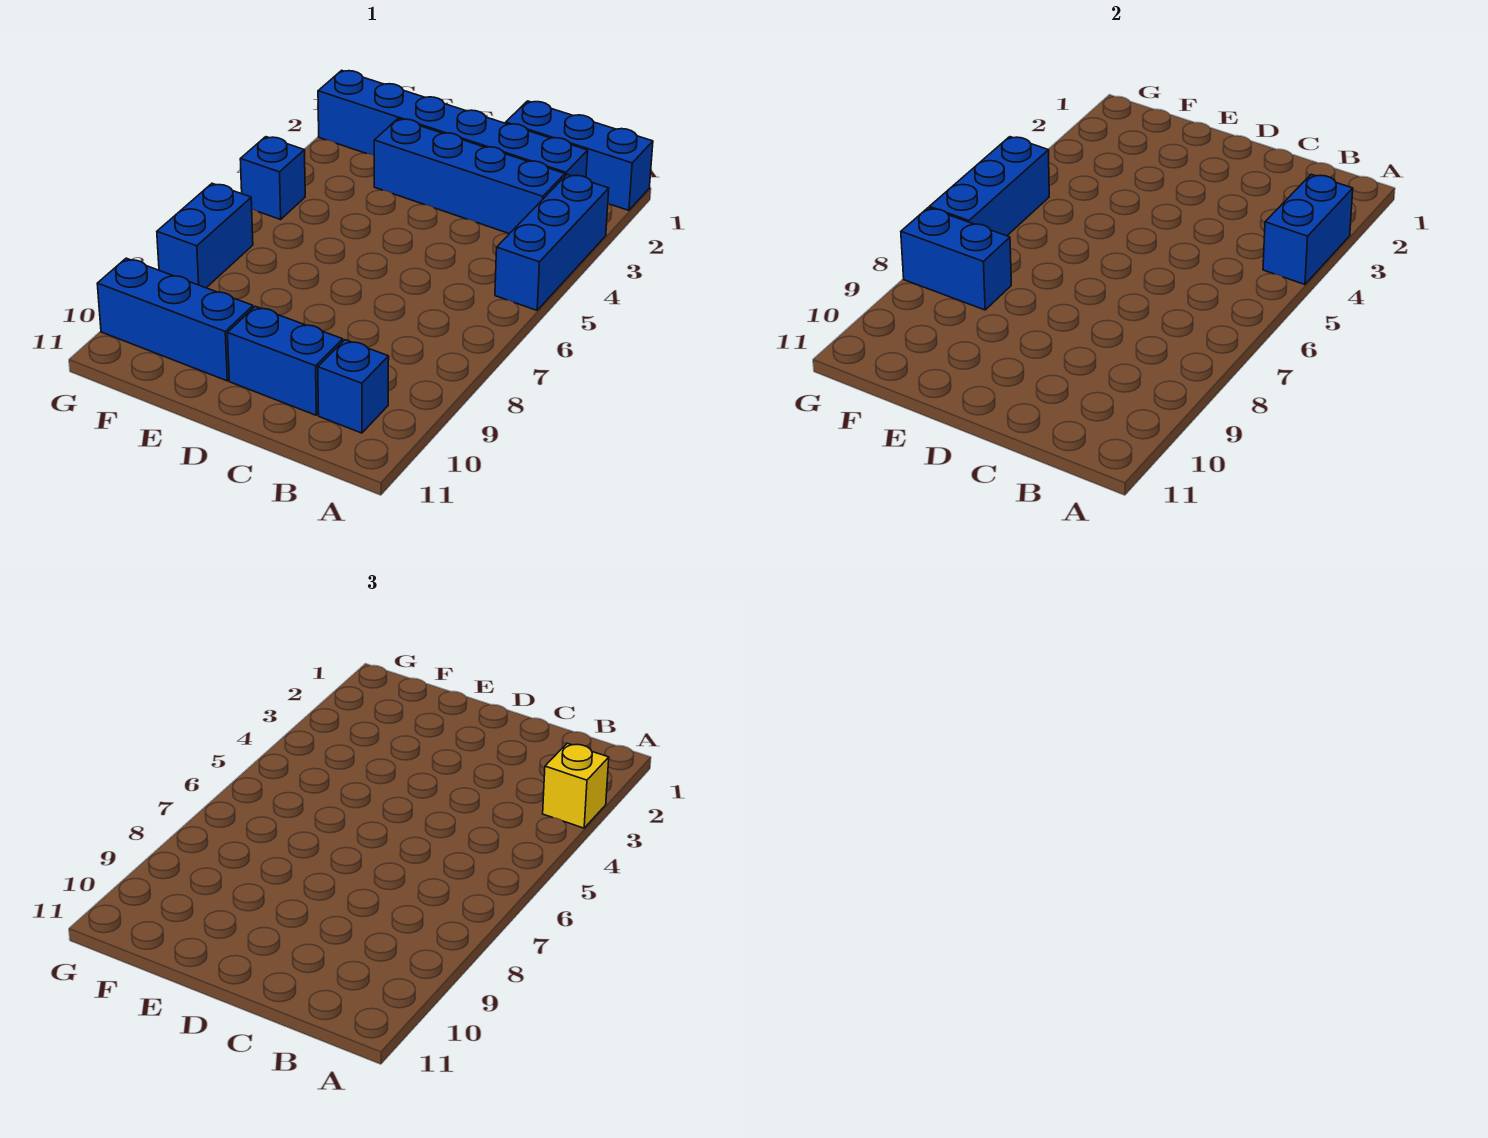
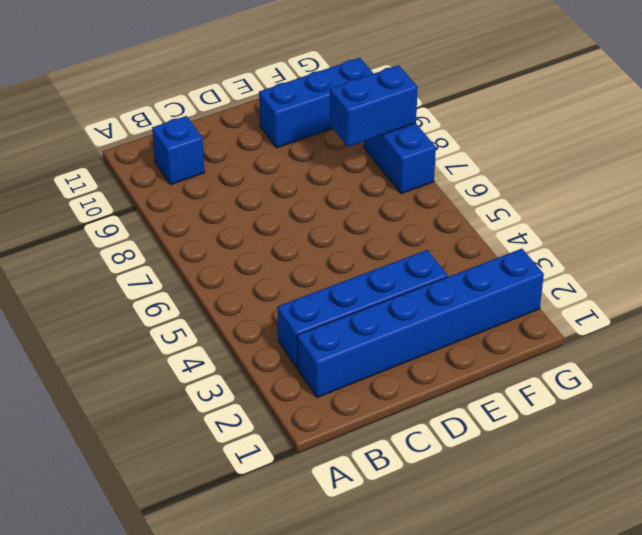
none -> blue brick A1:C1 level 1
none -> blue brick A3:A5 level 1
none -> blue brick C10:D10 level 1

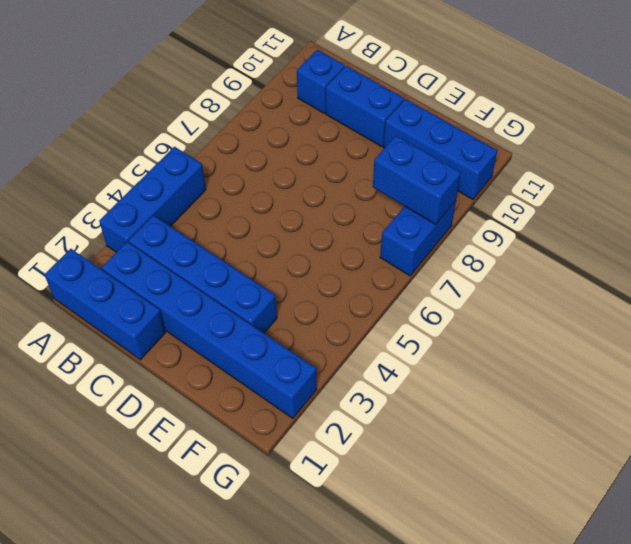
none -> blue brick G5 level 1
none -> blue brick A3:A4 level 2
none -> blue brick G5:G7 level 2

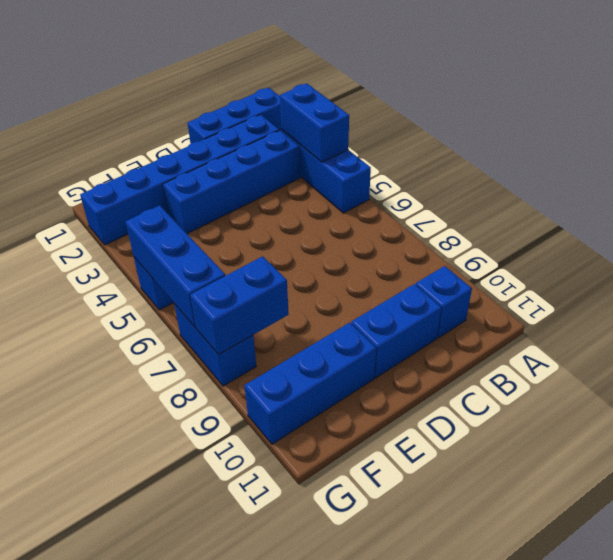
none -> yellow brick A3 level 3

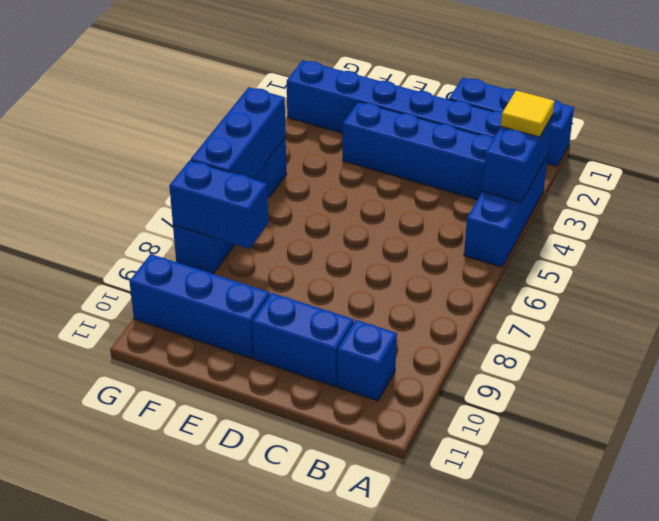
yellow tile A3 level 3 -> yellow brick A3 level 3

